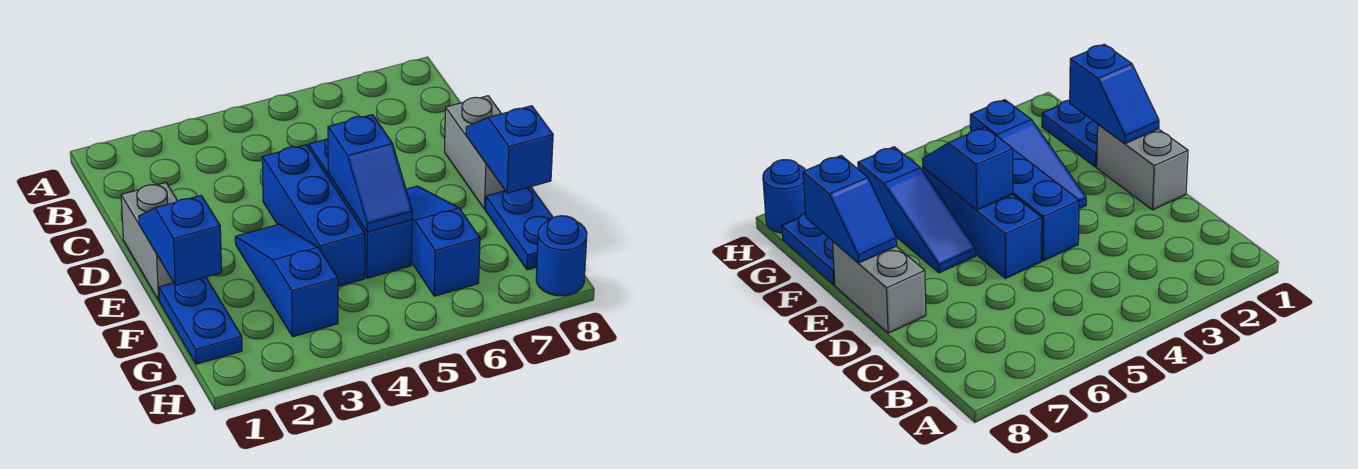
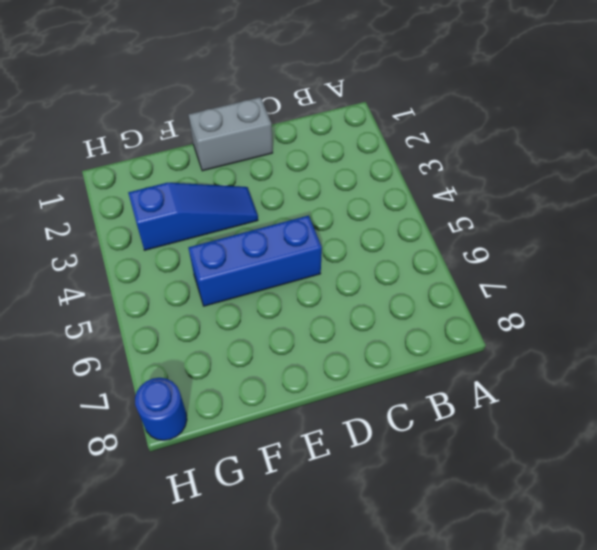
none -> blue brick D4:F4 level 1
none -> grey brick D8:E8 level 1
none -> blue slope E6:G6 level 1 top G

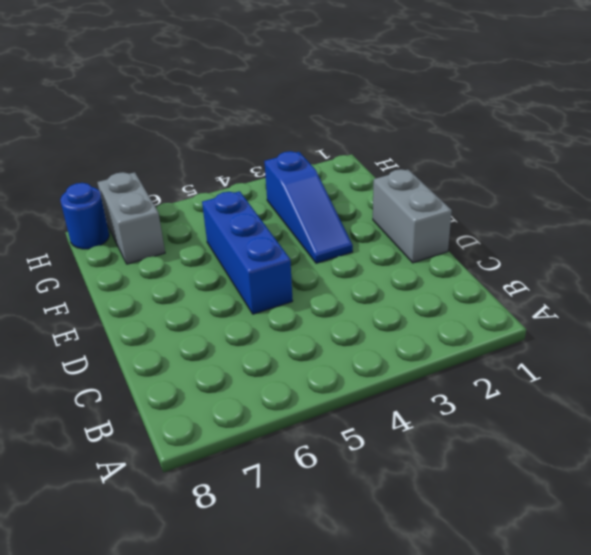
grey brick G7:H7 level 1 -> grey brick D8:E8 level 1
none -> blue brick D4:F4 level 1
none -> blue slope E6:G6 level 1 top G
none -> blue plate F1:G1 level 1

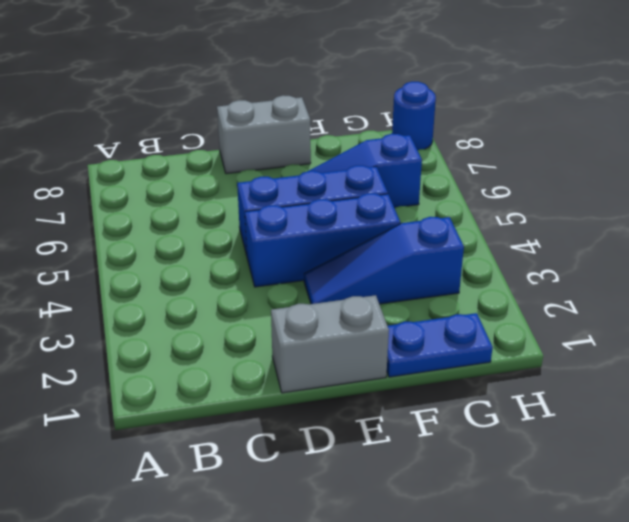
none -> blue plate F8:G8 level 1
none -> blue slope E1:F1 level 2 top F
none -> blue slope E5:F5 level 2 top E

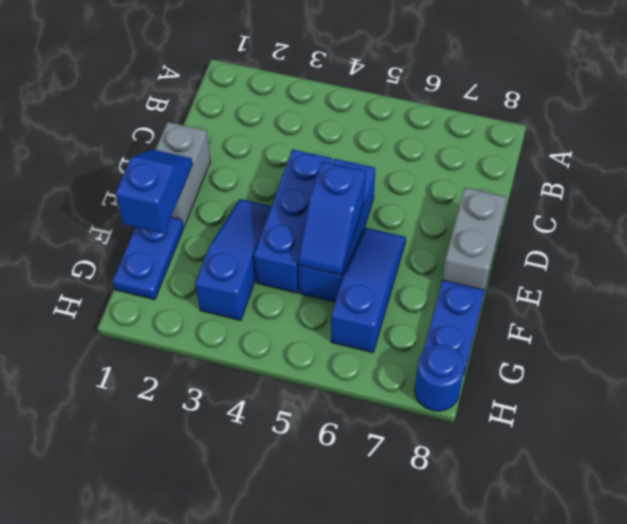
none -> blue slope E8:F8 level 2 top F

